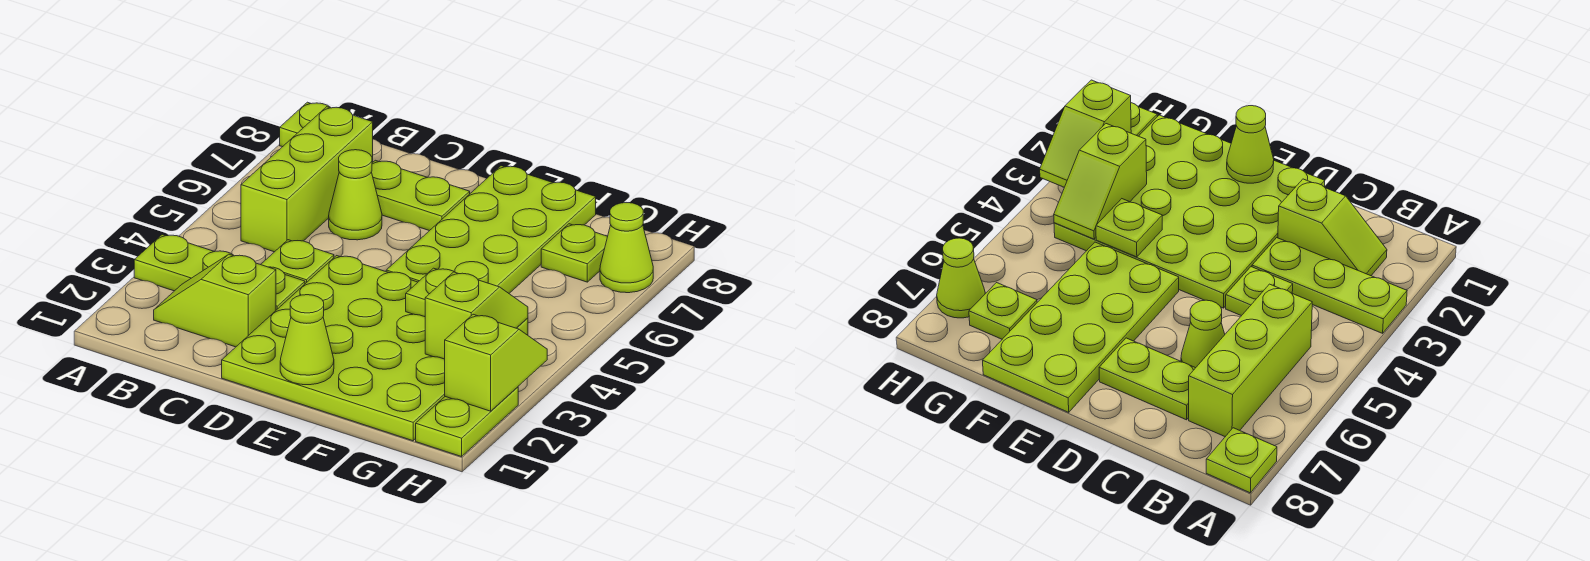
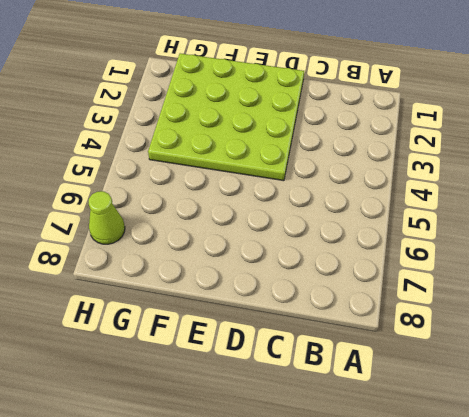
none -> lime plate A3:C3 level 1
none -> lime plate A8 level 1
none -> lime slope B2:C2 level 1 top C

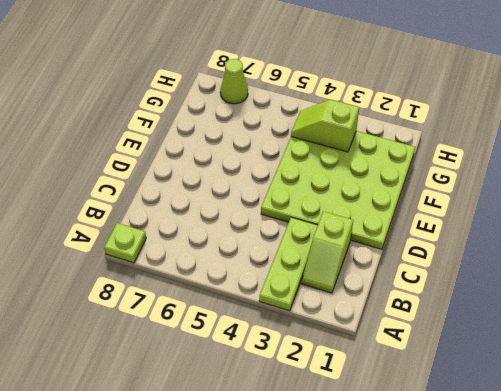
none -> lime brick B5:B7 level 1
none -> lime plate C4 level 1
none -> lime cone C6 level 1

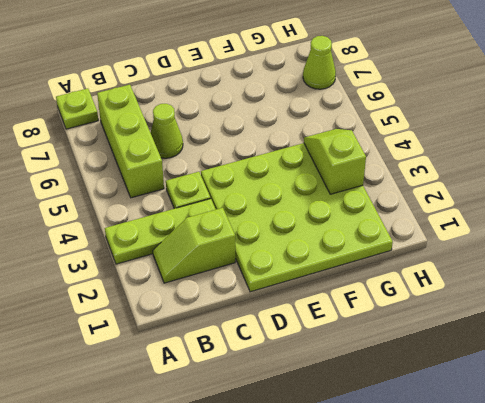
none -> lime plate C7:D7 level 1
none -> lime plate E5:F8 level 1
none -> lime plate G7 level 1

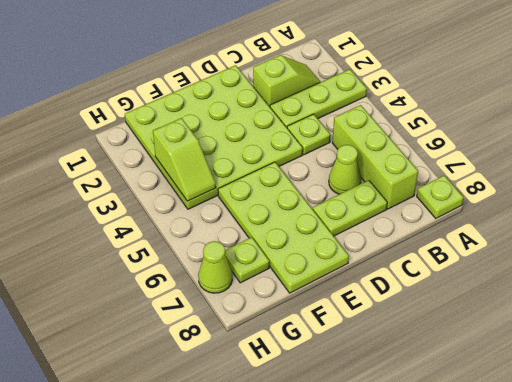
none -> lime plate H1:H2 level 1
none -> lime cone E1 level 2
none -> lime plate F4 level 2

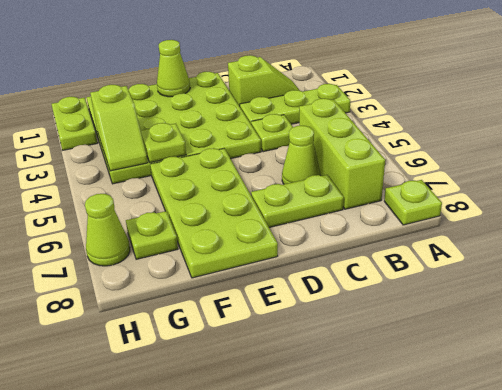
none -> lime slope H2:H3 level 2 top 2

